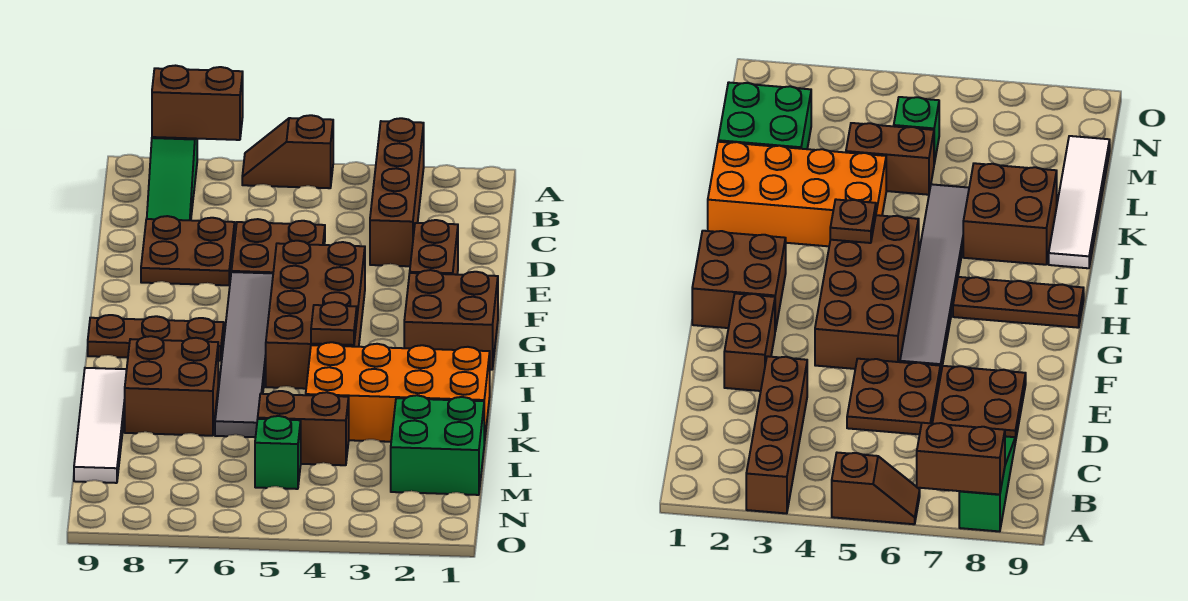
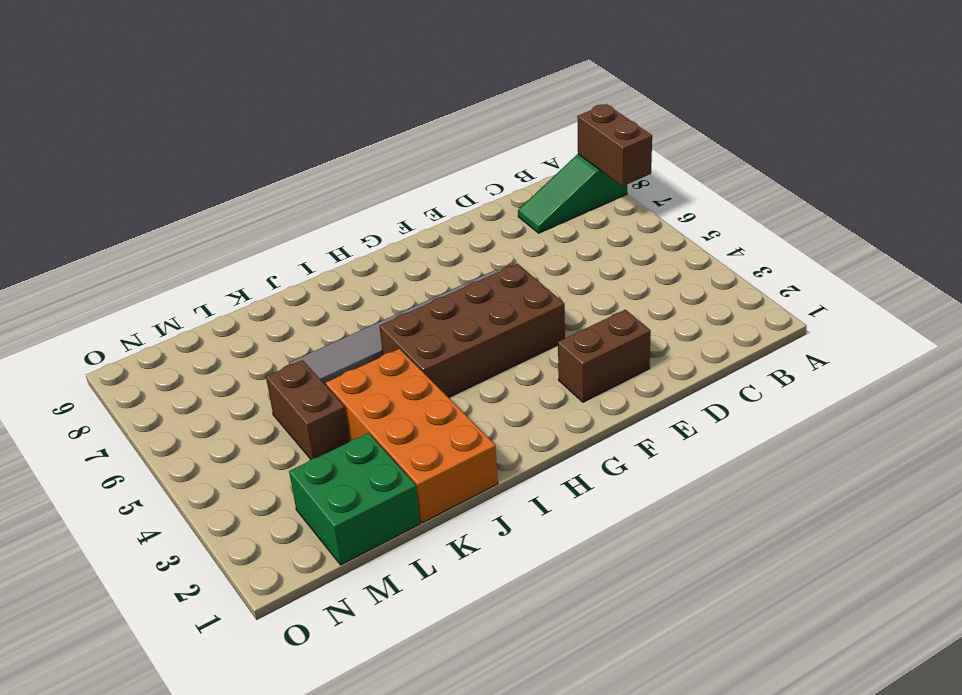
none -> brown brick A3:D3 level 1
none -> brown slope A5:A6 level 1 top 5
none -> brown plate D5:E6 level 1

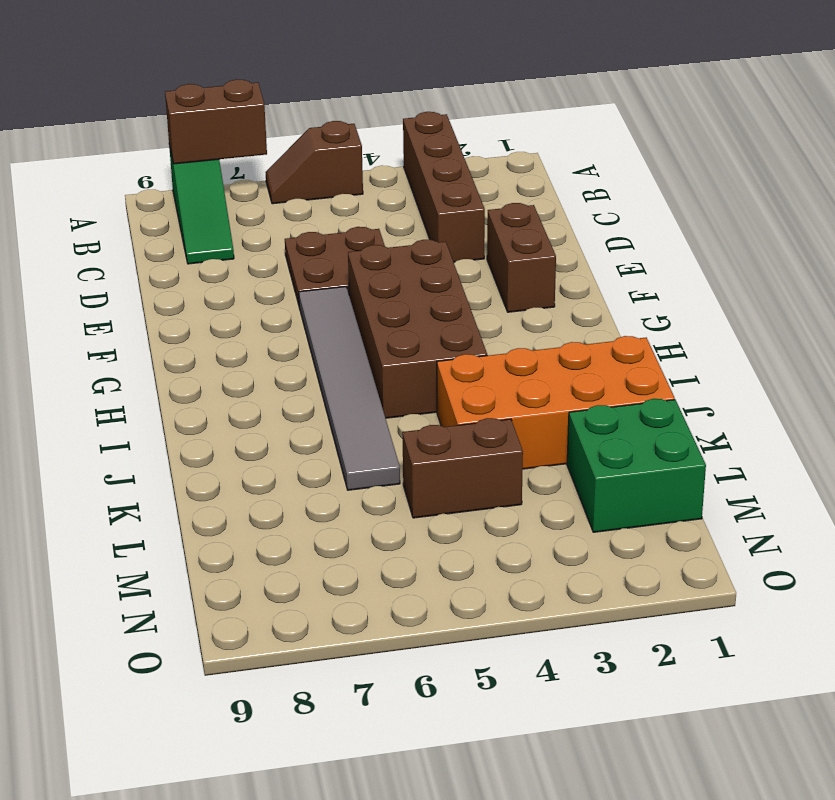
none -> brown plate D7:E8 level 1
none -> brown brick G1:H2 level 1
none -> brown plate H7:H9 level 1

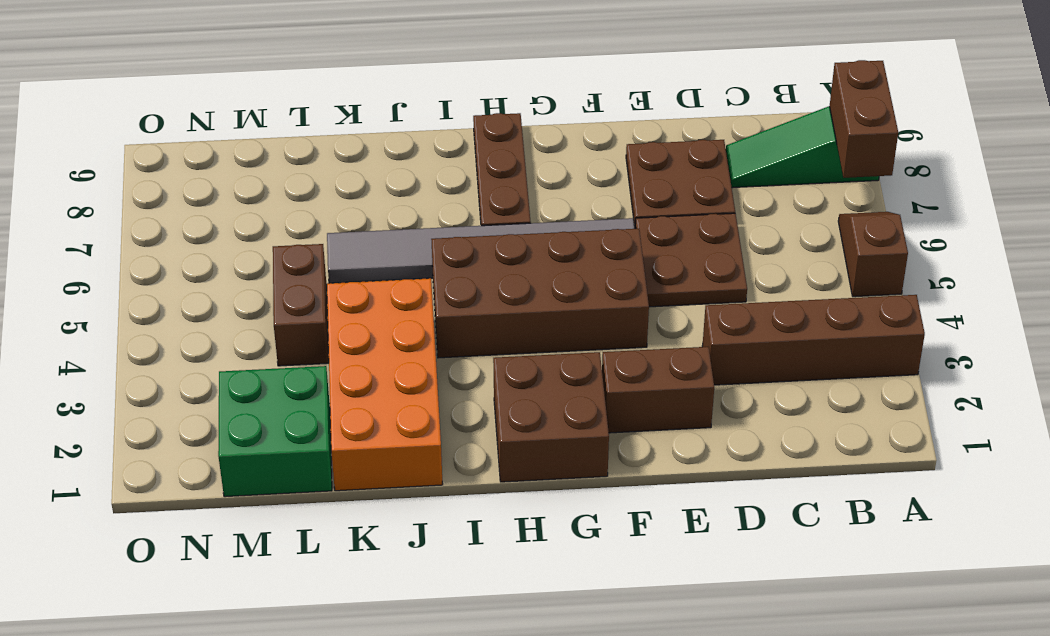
none -> brown brick J7:K8 level 1
none -> white tile J9:M9 level 1
none -> green brick M5 level 1

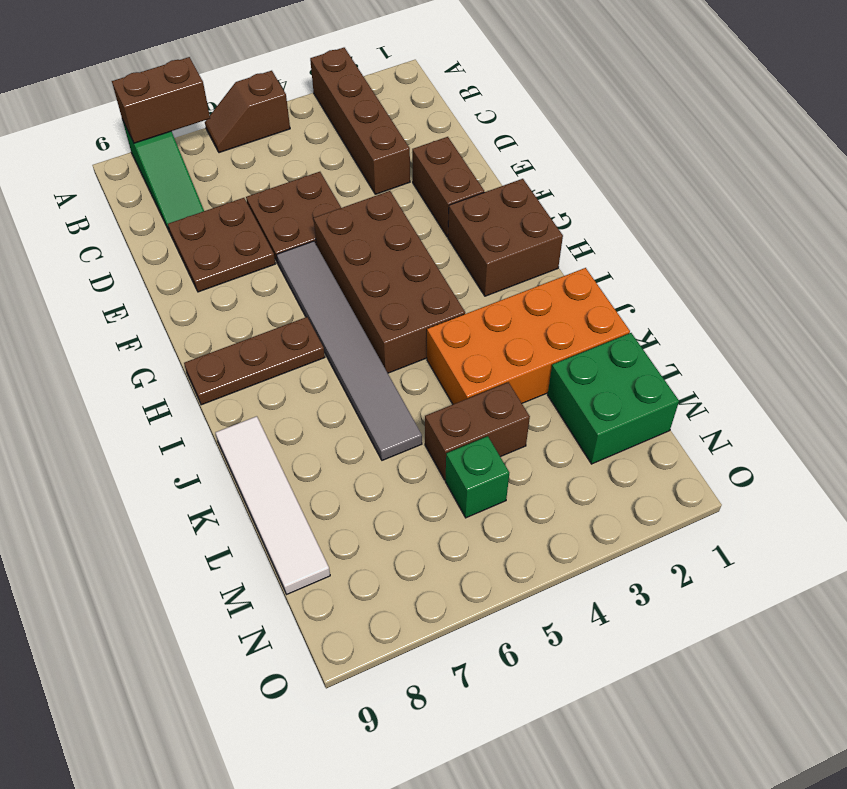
none -> brown brick J7:K8 level 1
none -> brown plate I4 level 2

